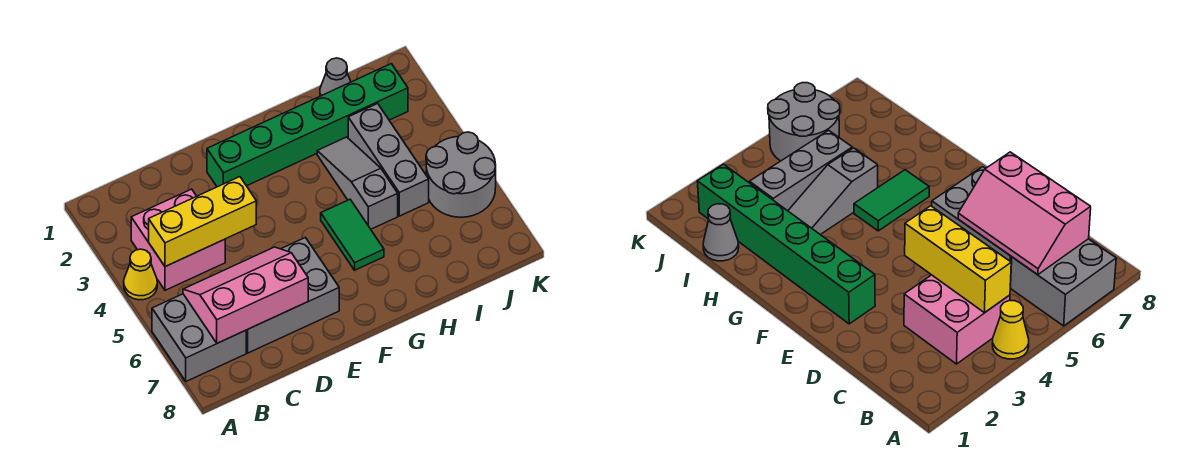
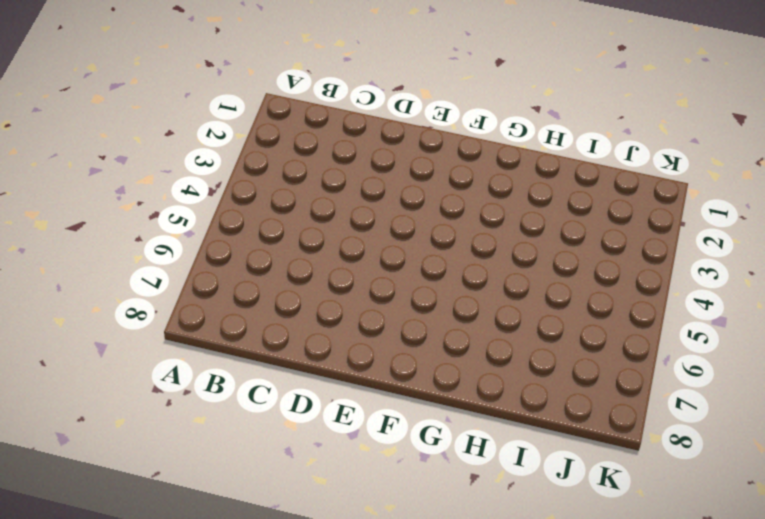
none -> yellow cone A4 level 1
none -> grey brick A6:B7 level 1
none -> pink brick B3:C4 level 1

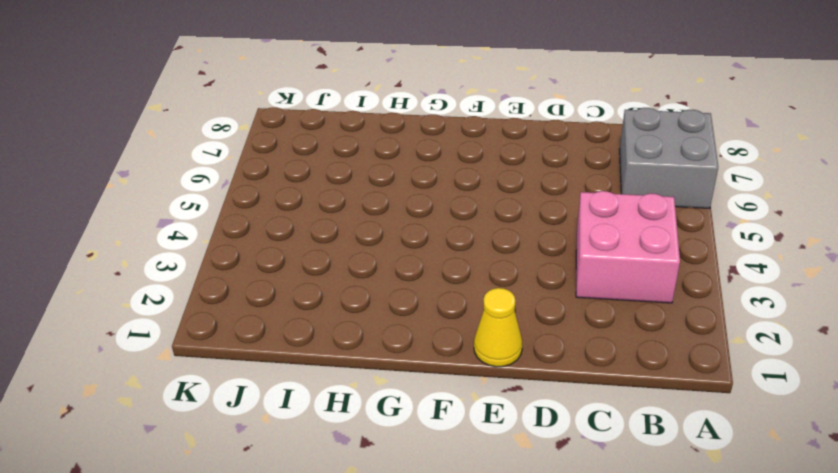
yellow cone E1 level 1 -> yellow cone A4 level 1
none -> grey brick C6:E7 level 1
none -> green brick E2:J2 level 1
none -> green tile G5:G6 level 1

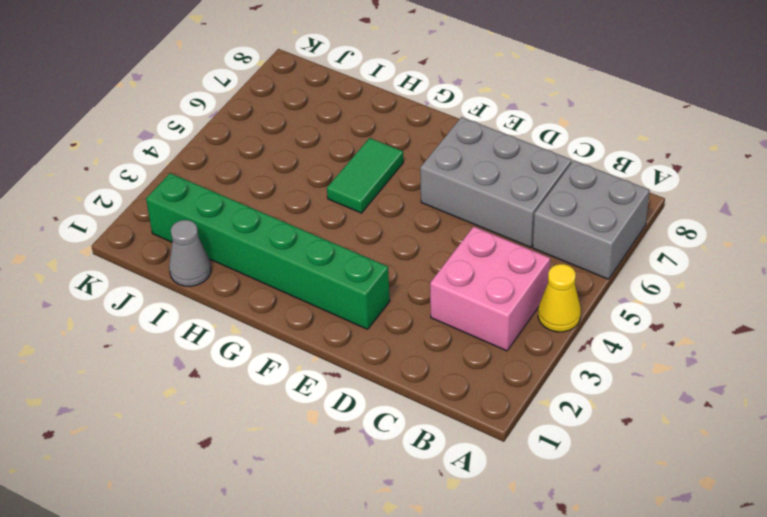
none -> grey slope H3:H5 level 1 top 5
none -> grey brick I3:I5 level 1
none -> grey round brick J5:K6 level 1

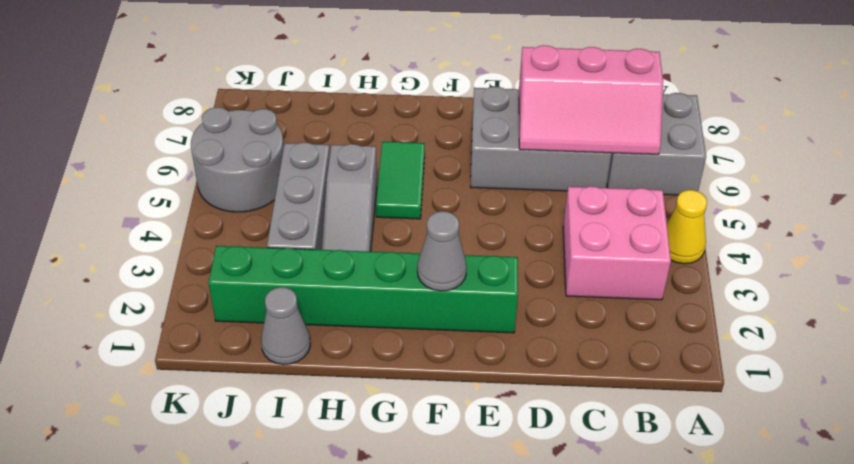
grey cone F2 level 2 -> none
none -> yellow brick B4:D4 level 2

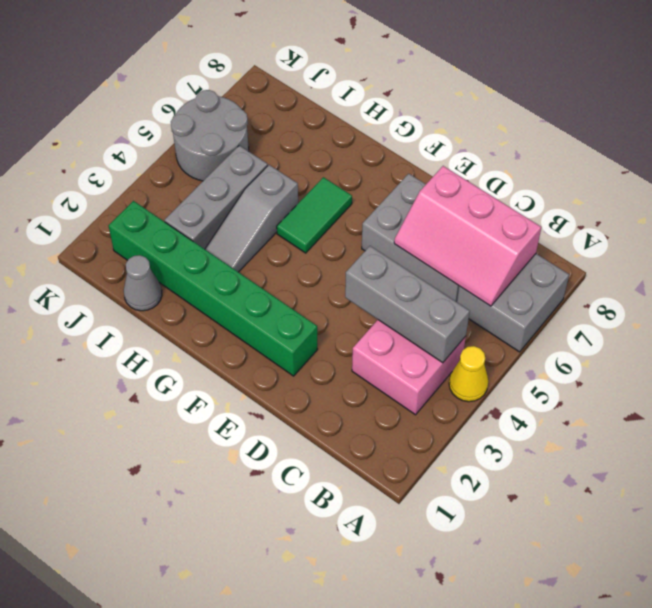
grey brick B4:D4 level 2 -> yellow brick B4:D4 level 2

